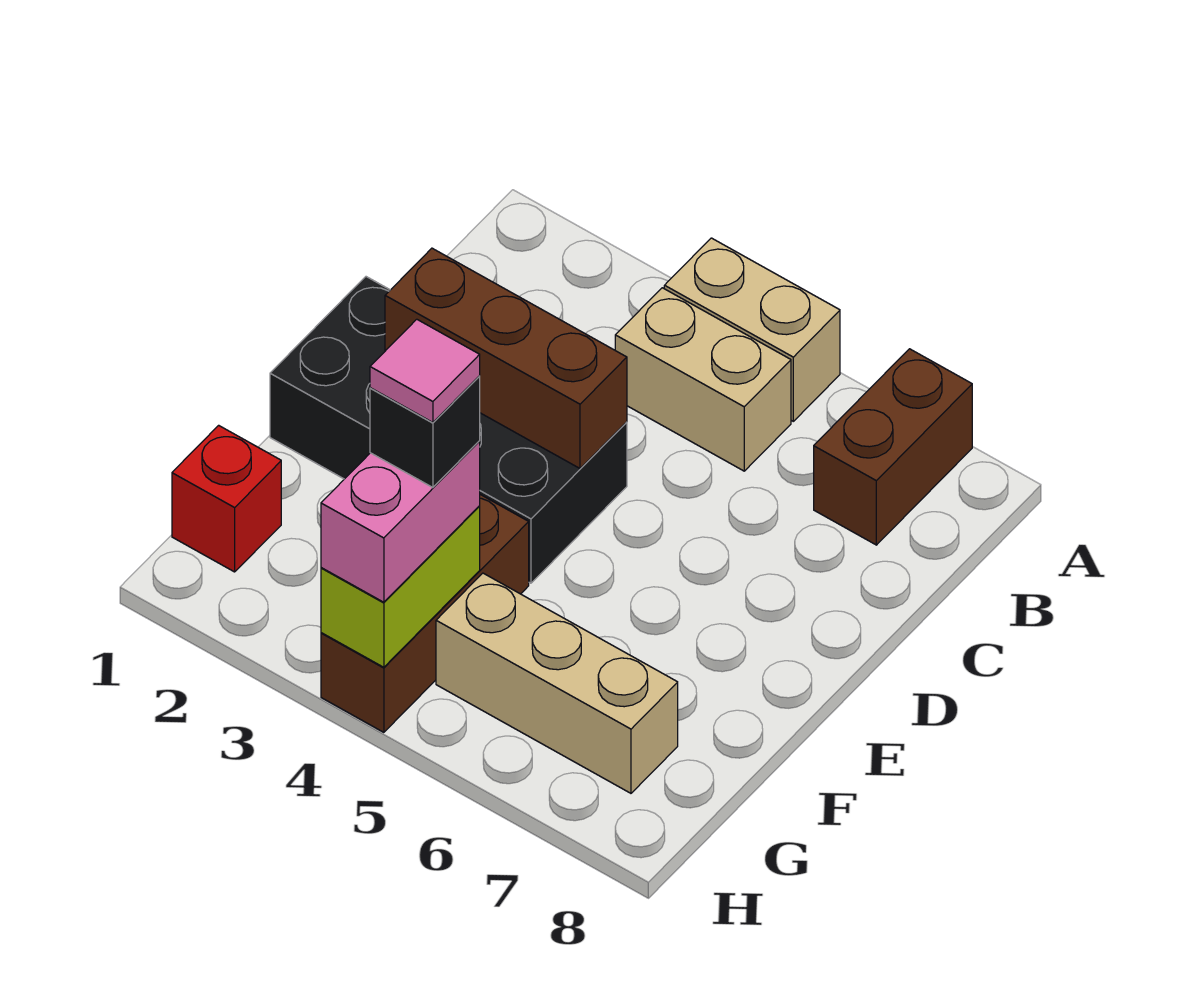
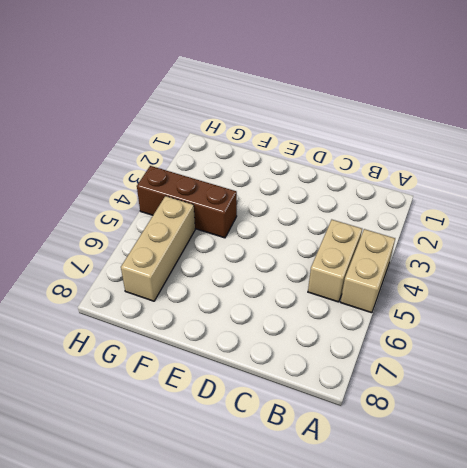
none -> brown brick A7:B7 level 1
none -> black brick D1:E4 level 1
none -> red brick G1 level 1

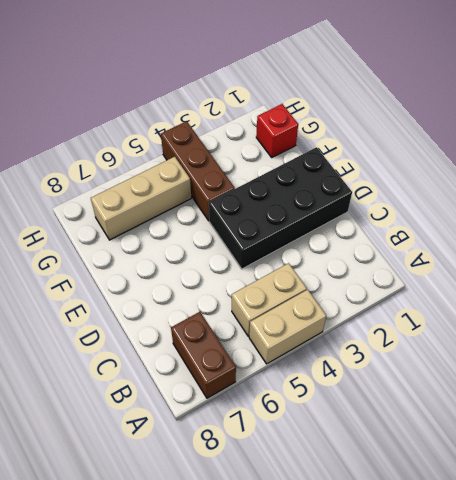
none -> brown brick D2:D4 level 2
none -> lime brick G4:H4 level 2
none -> pink brick G4:H4 level 3

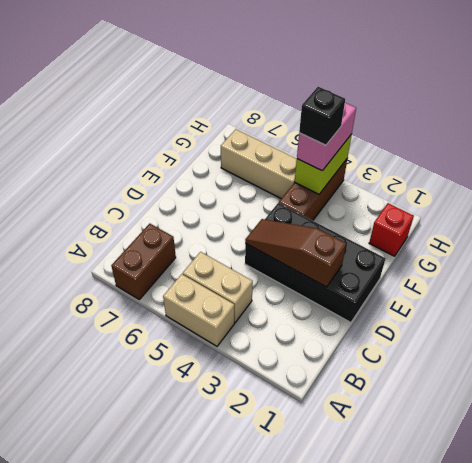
brown slope D2:D4 level 2 top 2 -> brown brick D2:D4 level 2
none -> pink tile G4 level 5

